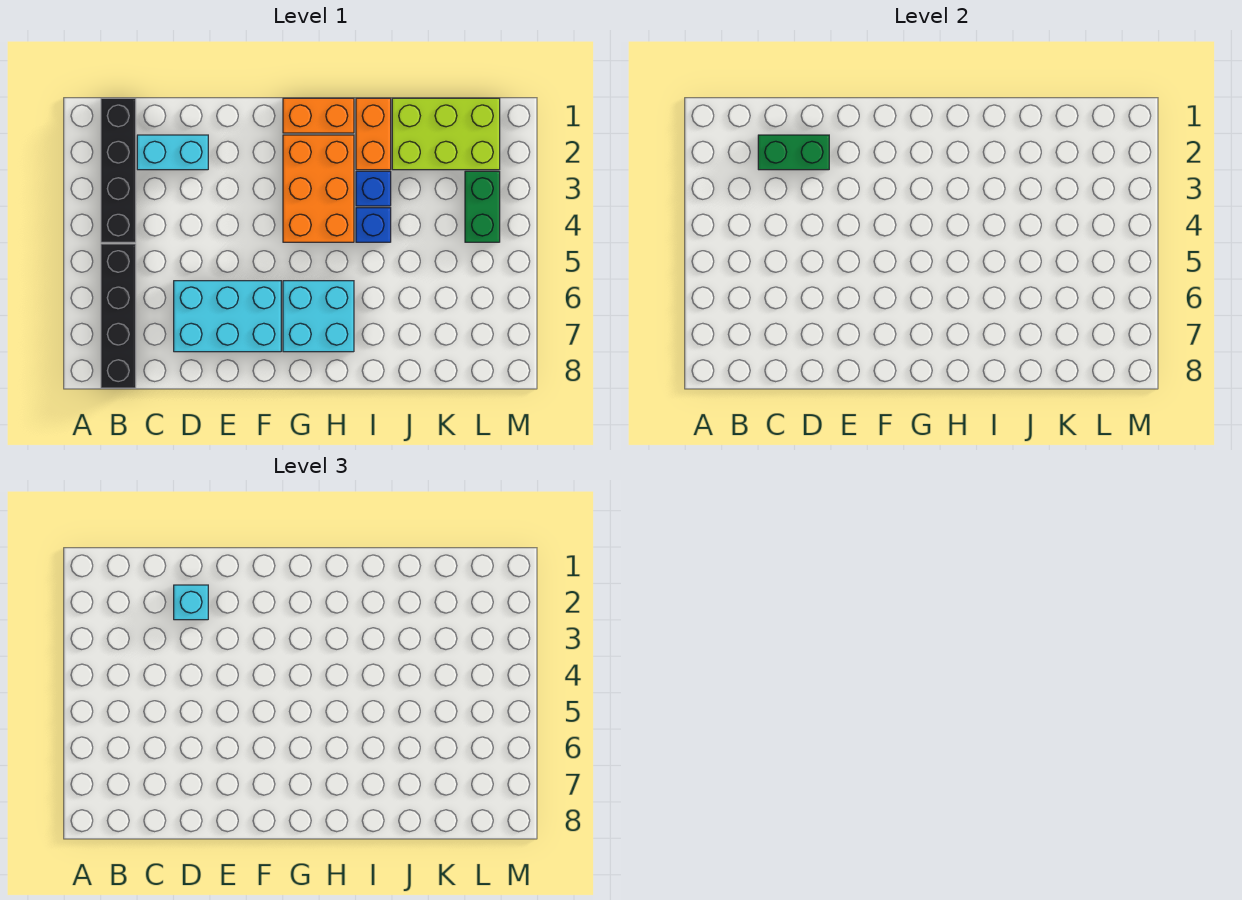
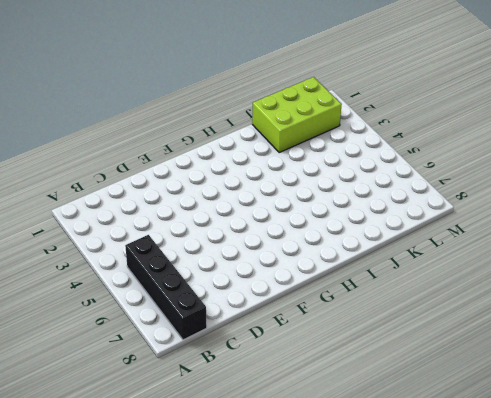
none -> black brick B1:B4 level 1
none -> cyan brick C2:D2 level 1
none -> cyan brick D6:F7 level 1

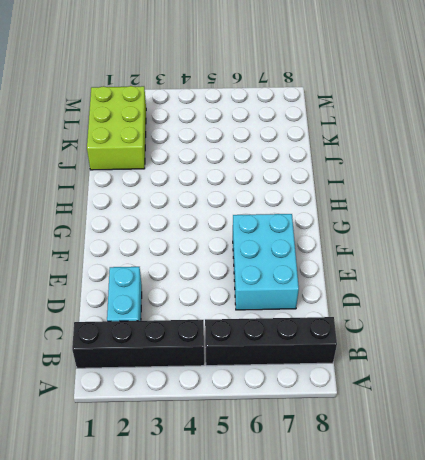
none -> orange brick G1:H1 level 1
none -> orange brick G2:H4 level 1
none -> cyan brick G6:H7 level 1

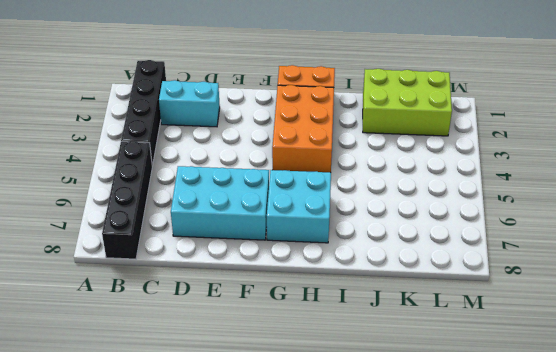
none -> orange brick I1:I2 level 1
none -> blue brick I3 level 1
none -> blue brick I4 level 1

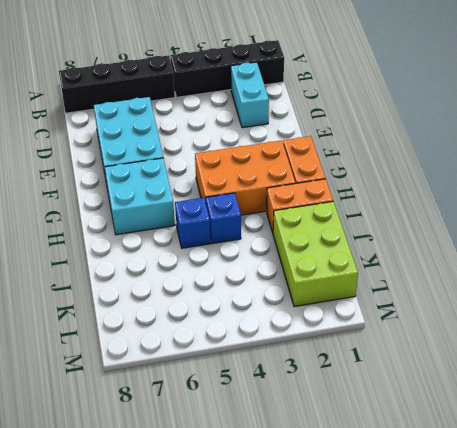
blue brick I5 level 1 -> blue brick I3 level 1
none -> green brick L3:L4 level 1
none -> green brick C2:D2 level 2
none -> cyan brick D2 level 3

